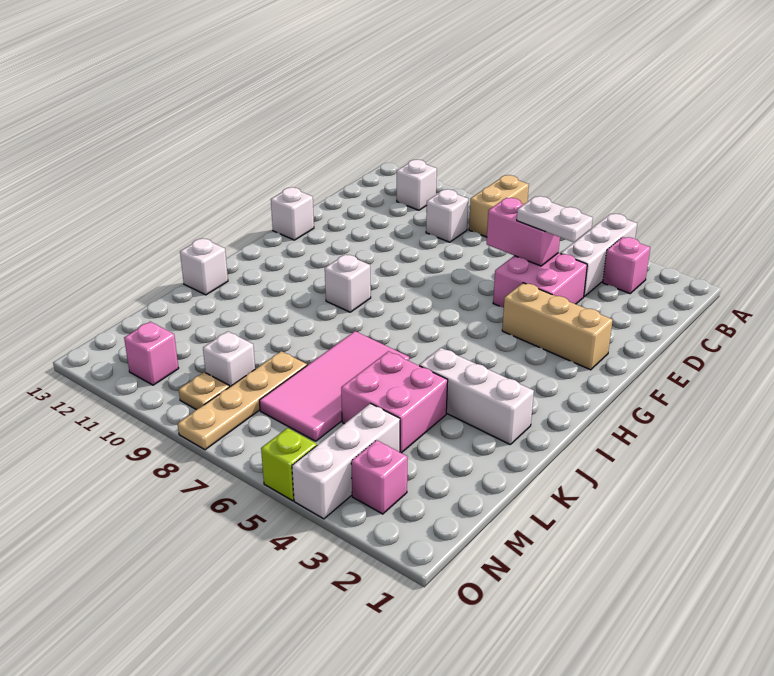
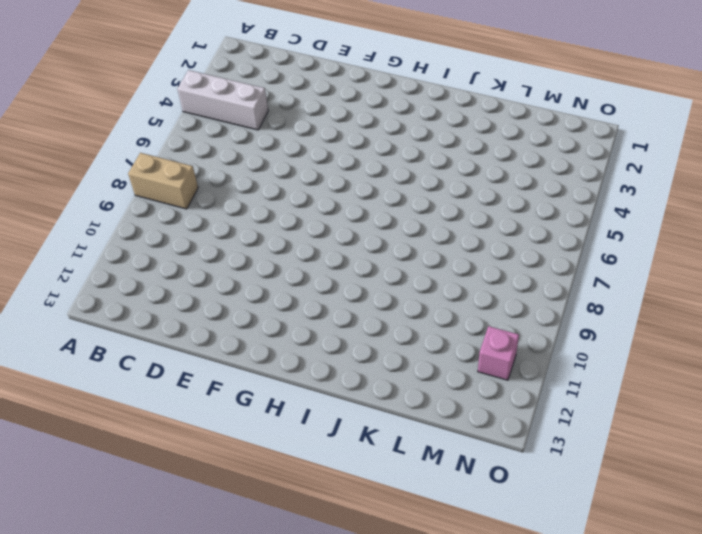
none -> pink brick B3 level 1
none -> white brick B11 level 1
none -> white brick C9 level 1

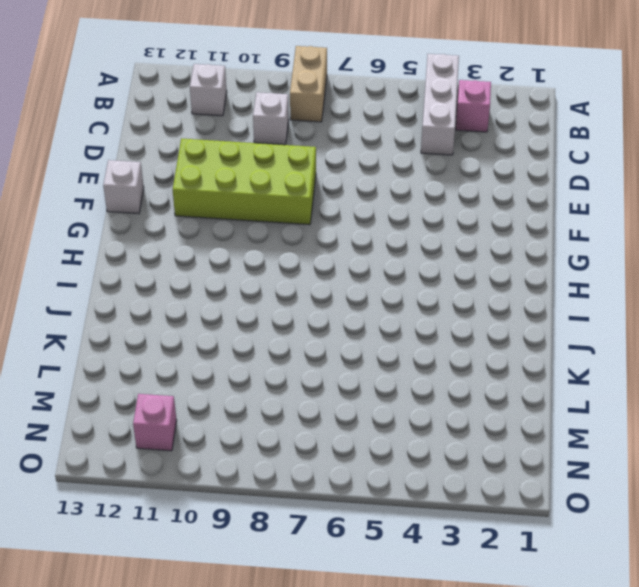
lime brick E8:F11 level 1 -> none
none -> pink brick D4:E5 level 1
none -> tan brick F2:F4 level 1
none -> white brick H9 level 1

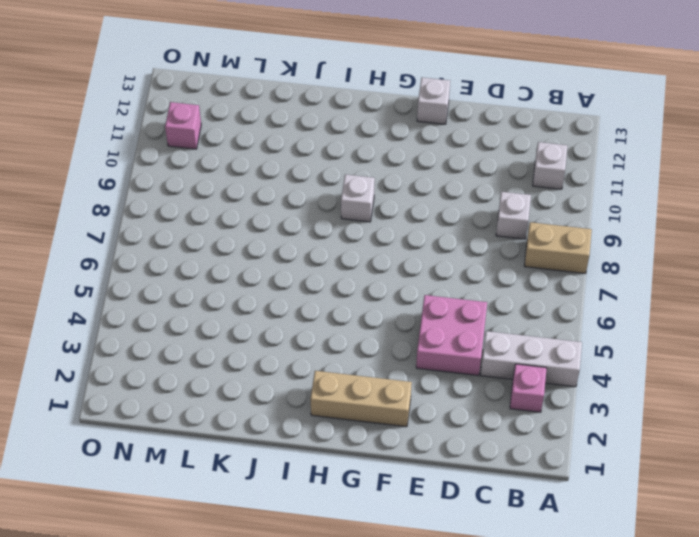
tan brick F2:H2 level 1 -> tan brick F2:F4 level 1
none -> white brick J2:J4 level 1
none -> pink tile J6:M7 level 1
none -> white brick J13 level 1

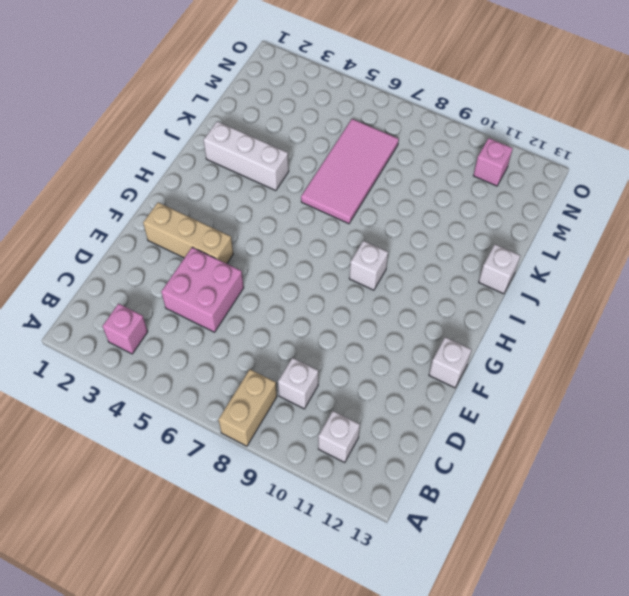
none -> white brick A4:C4 level 1
none -> pink brick K4:L5 level 1
none -> tan plate L8:O8 level 1

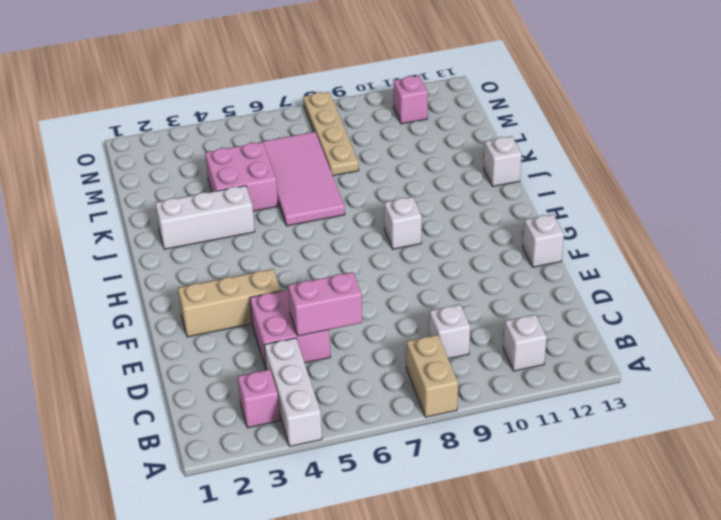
none -> white brick M4:O4 level 1
none -> white brick M9 level 1
none -> pink brick N3 level 1

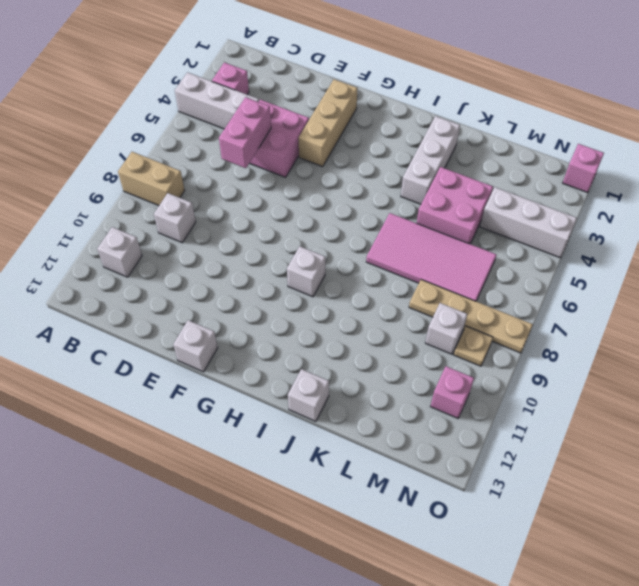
pink brick O1 level 1 -> pink brick N3 level 1
none -> lime brick O5 level 1
none -> white plate D4:D5 level 3

